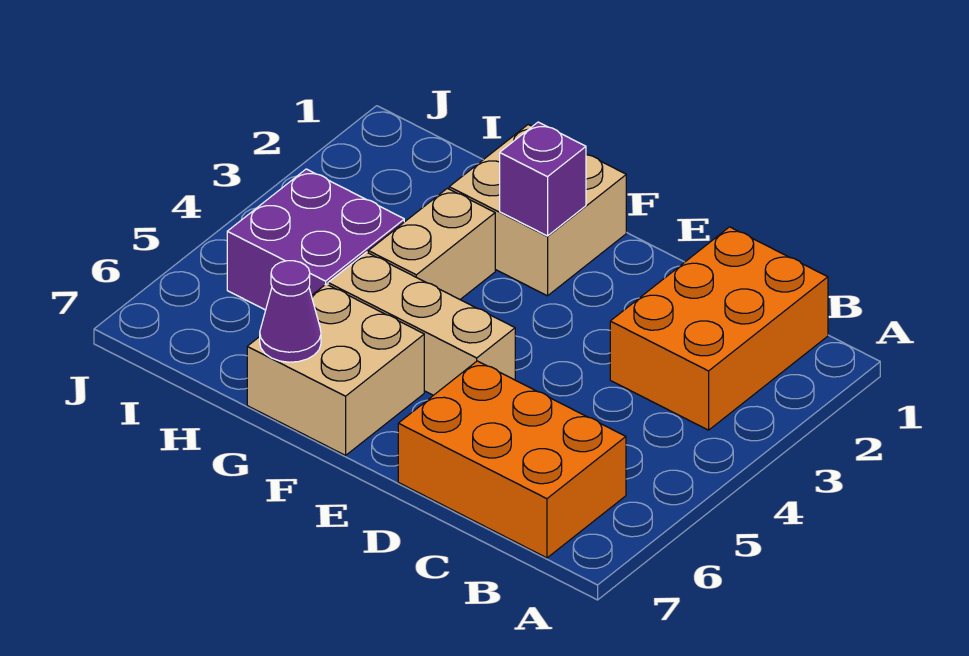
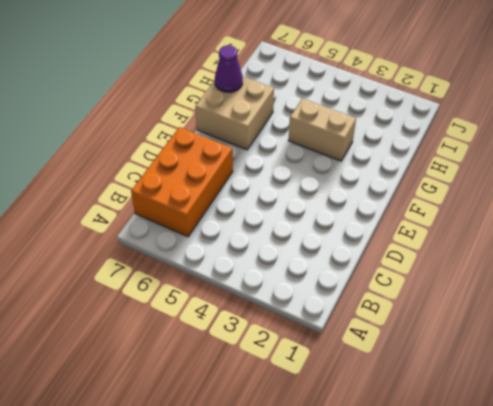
none -> orange brick B1:C3 level 1
none -> tan brick E5:G5 level 1

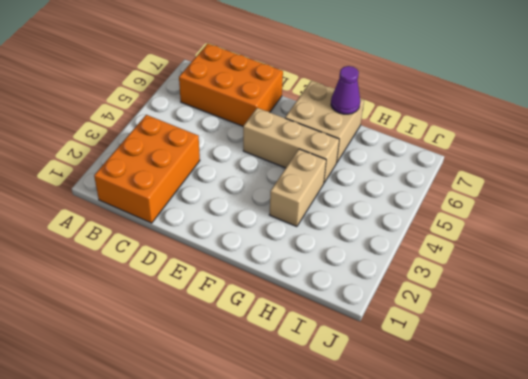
none -> tan brick F1:G2 level 1
none -> purple brick H4:I5 level 1

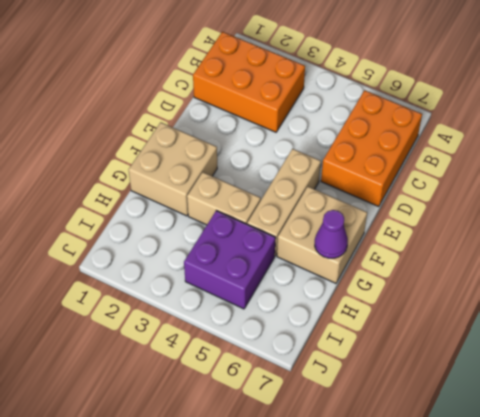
none -> purple brick F2 level 2

